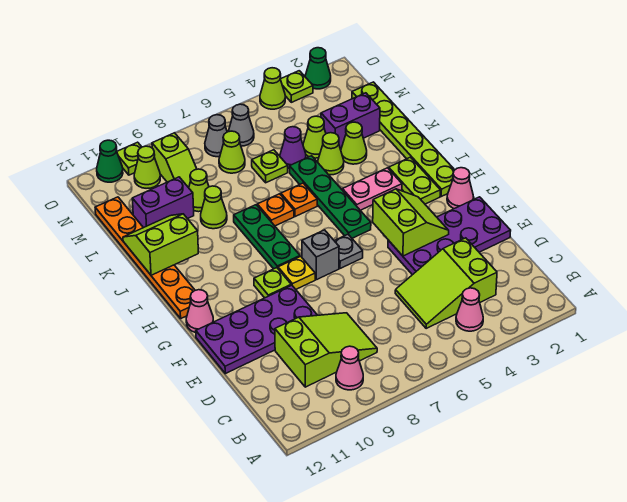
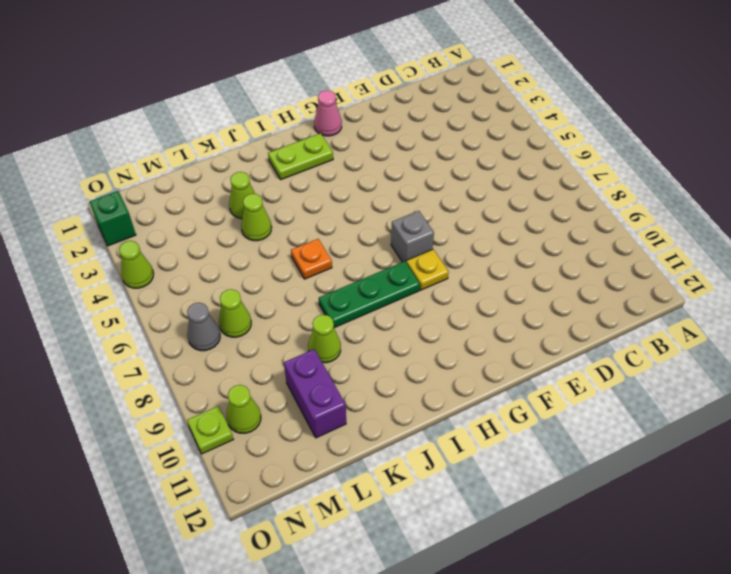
green brick O2 level 1 -> green cone O2 level 1
none -> pink cone B4 level 1
none -> pink cone B9 level 1
none -> lime slope C3:D5 level 1 top 3
none -> lime slope C8:D10 level 1 top 10

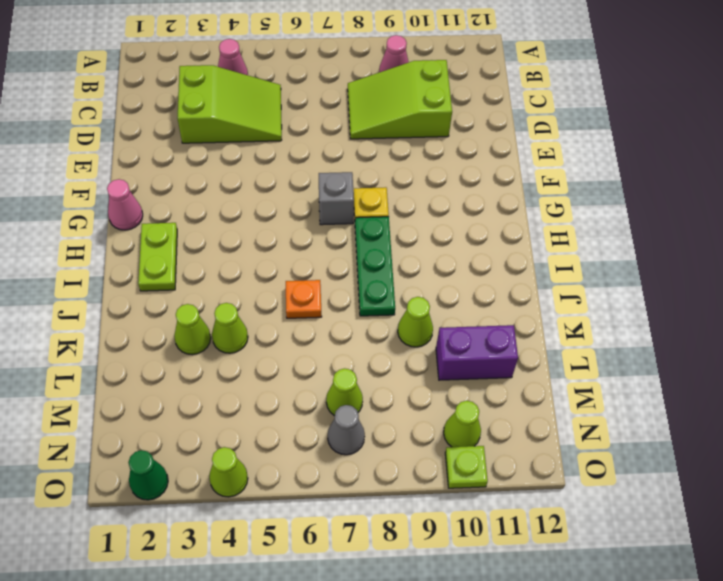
none -> purple plate E1:F4 level 1
none -> purple plate E9:F12 level 1
none -> grey plate G6 level 1
none -> lime plate G9 level 1

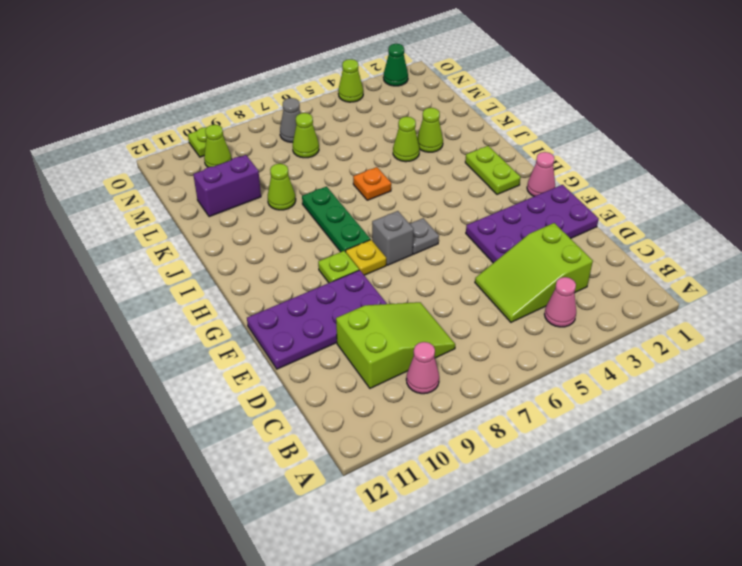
none -> pink cone G12 level 1
none -> lime plate H1:M1 level 1
none -> green plate H5:K5 level 1
none -> orange plate H12:M12 level 1

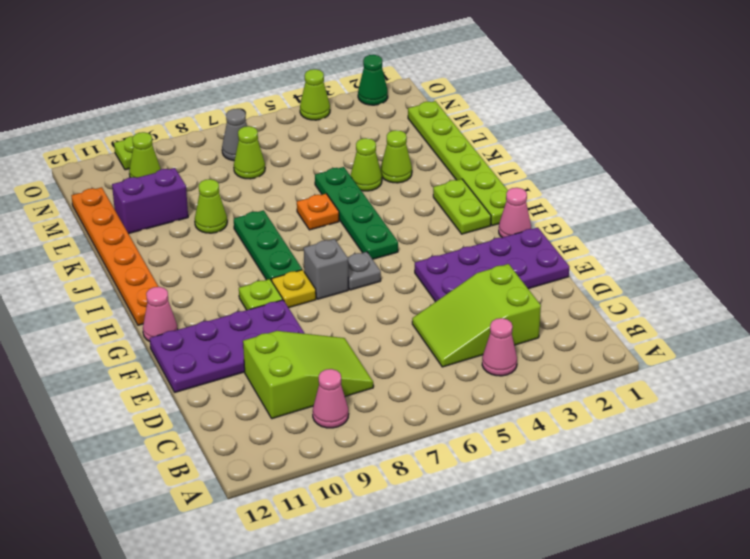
none -> pink plate I3:I4 level 1
none -> orange plate J7 level 1
none -> purple brick L2:L3 level 1
none -> lime cone L4 level 1

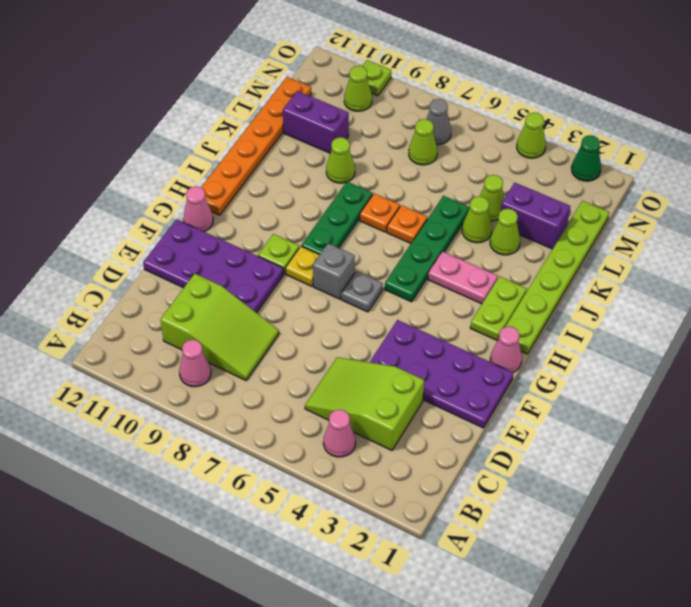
none -> purple cone L5 level 1
none -> lime plate L6 level 1
none -> lime cone L9 level 1
none -> lime slope M9:N9 level 1 top N

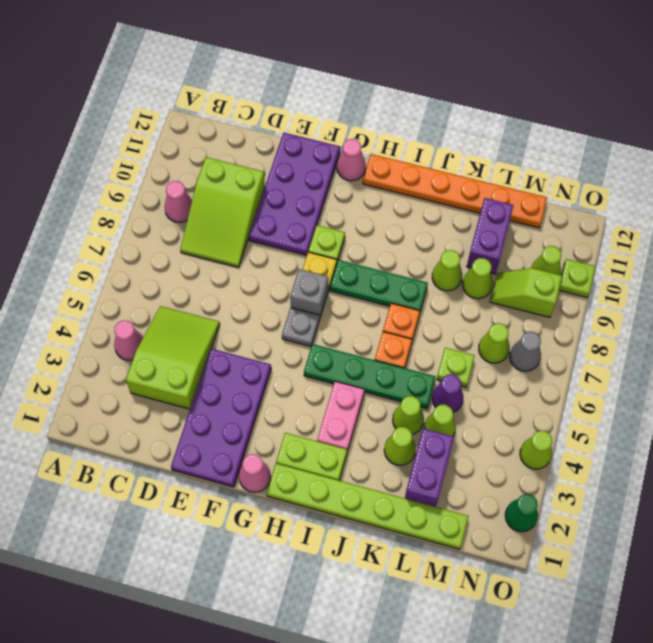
none -> grey cone N6 level 1
none -> lime plate O3 level 1
none -> green cone O11 level 1
none -> lime slope F3:G4 level 2 top 4

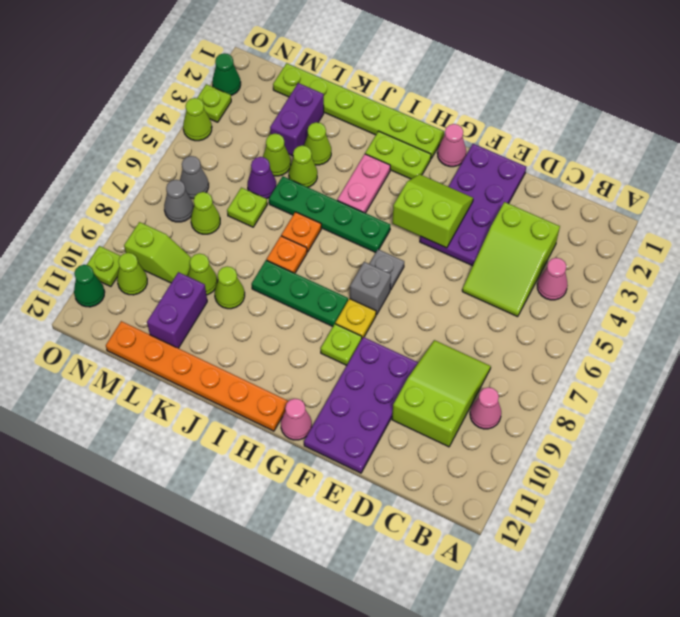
none -> lime slope J11:K12 level 2 top J

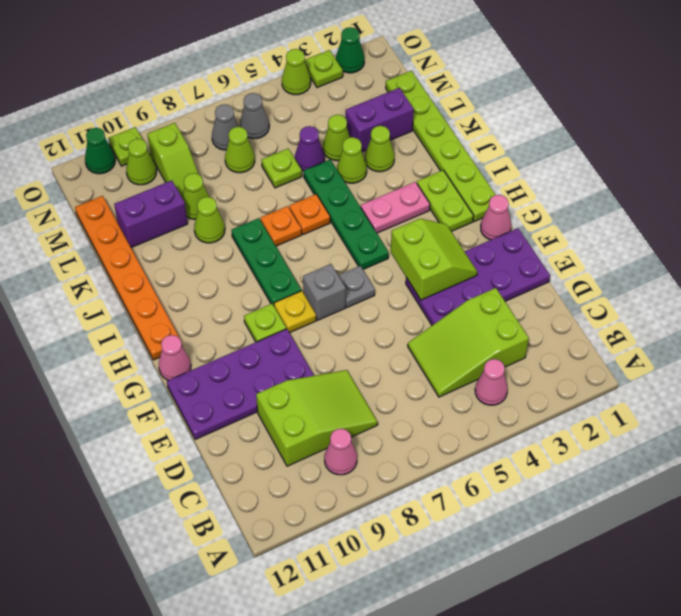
none -> lime slope J11:K12 level 2 top J

